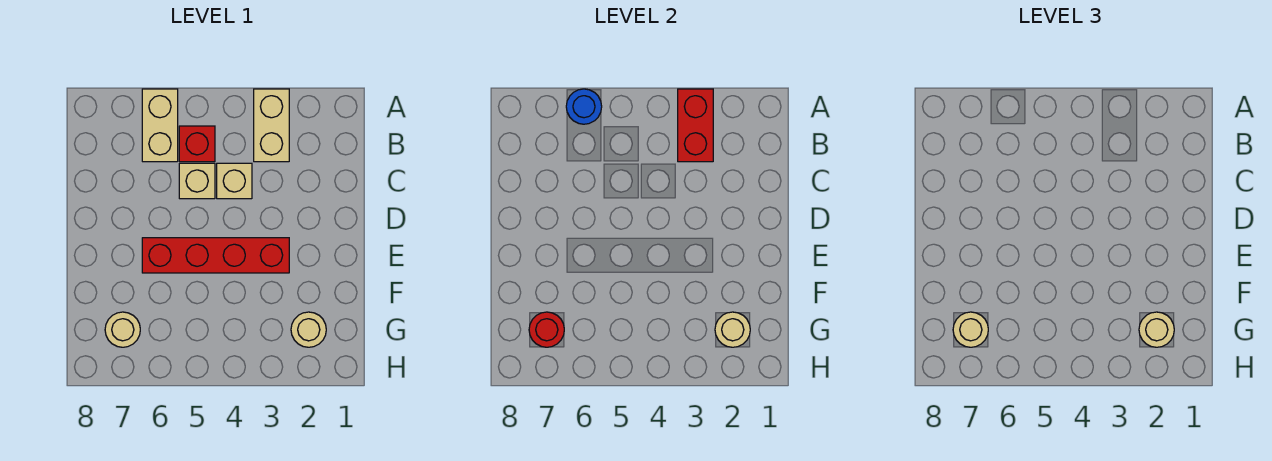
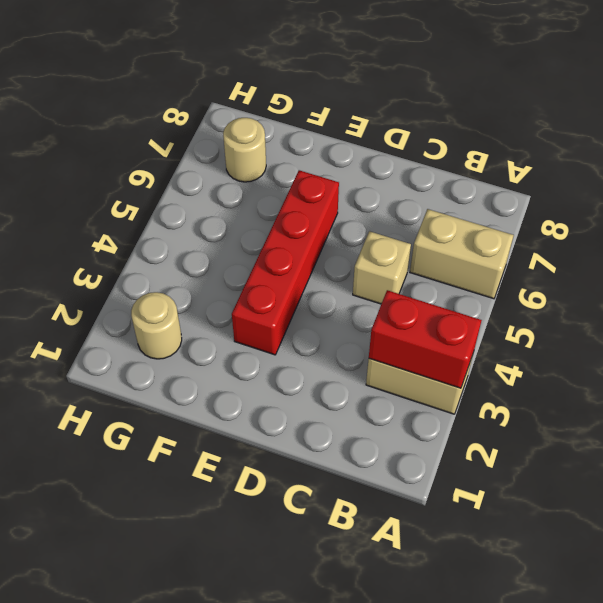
none -> red brick B5 level 1
none -> tan brick C4 level 1
none -> blue round brick A6 level 2

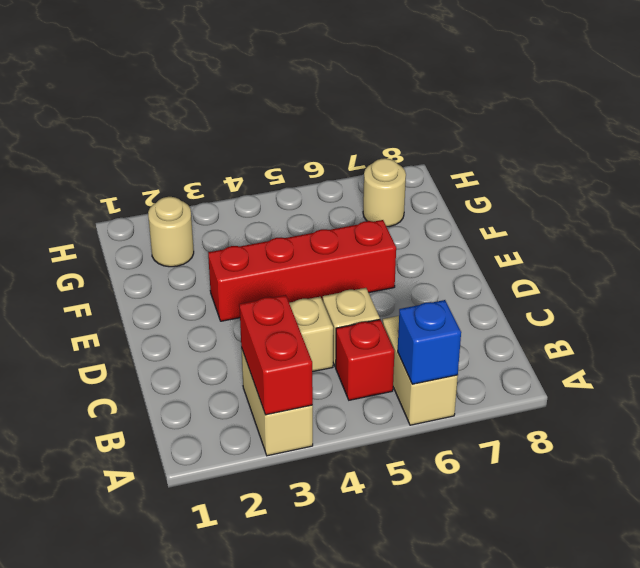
blue brick A6 level 2 -> blue round brick A6 level 2
none -> tan round brick G2 level 2
none -> red round brick G7 level 2
none -> tan round brick G2 level 3

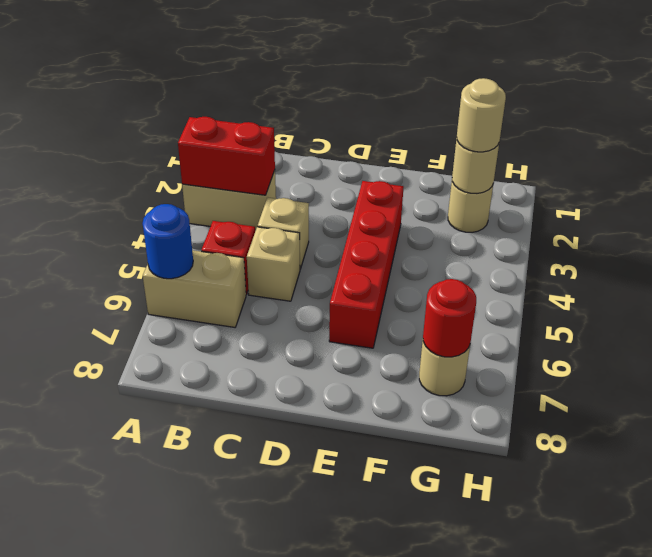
none -> tan round brick G7 level 3

